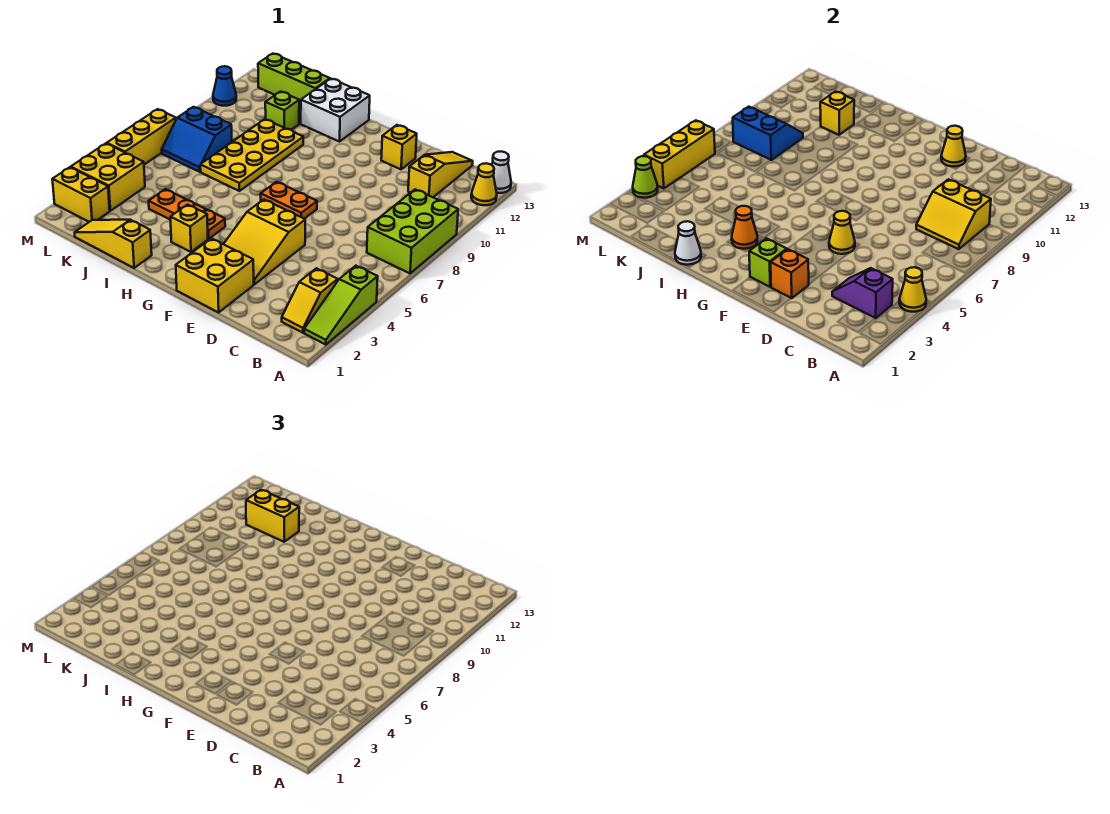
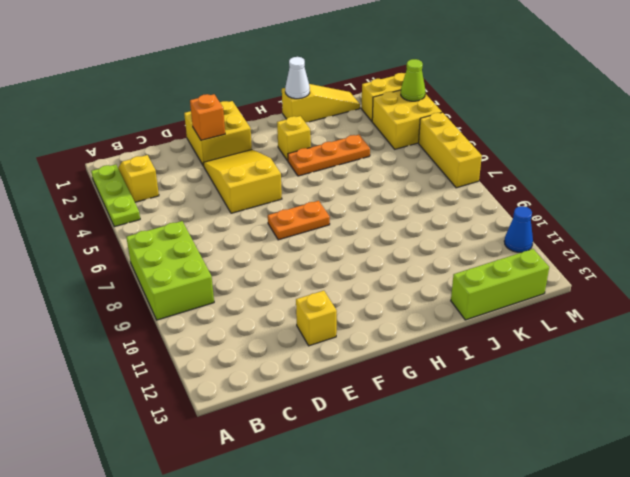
lime plate A2:A4 level 1 -> lime slope A2:A4 level 1 top 4
none -> yellow cone A12 level 1
none -> white cone A13 level 1
none -> yellow slope C11:C13 level 1 top 11
none -> white brick H12:I13 level 1

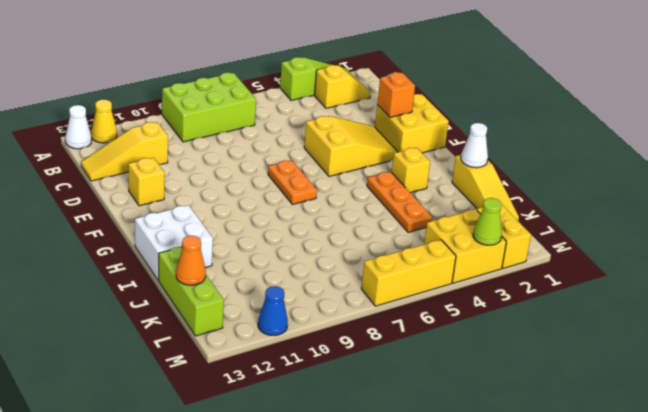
orange cone K13 level 2 -> orange cone H3 level 2
none -> yellow plate I7:J10 level 1
none -> lime brick J11 level 1
none -> blue slope K7:L8 level 1 top 8
none -> yellow cone A4 level 2

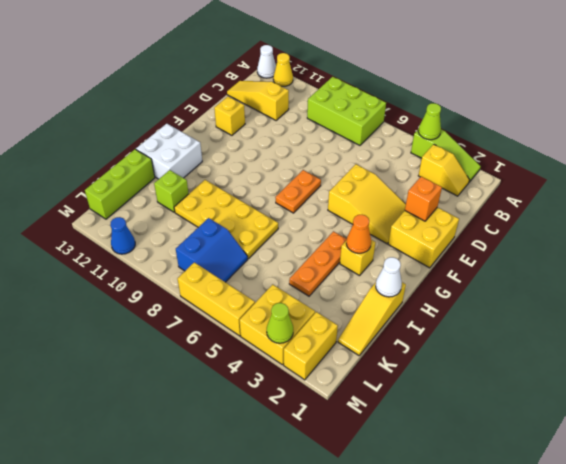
lime cone A4 level 2 -> yellow cone A4 level 2
none -> purple slope B3:C3 level 2 top B
none -> yellow slope B8:C9 level 2 top 9
none -> yellow cone E5 level 2
none -> yellow cone E12 level 2

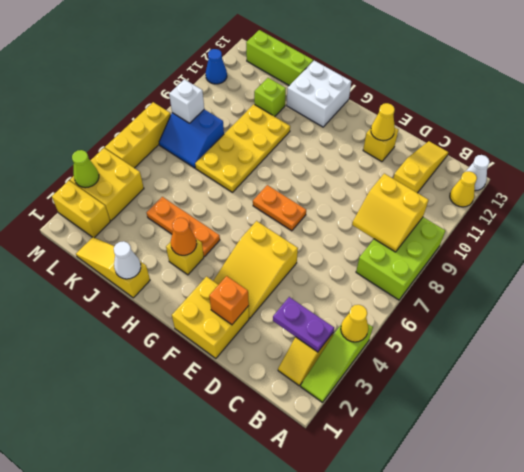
purple plate B3:C3 level 2 -> purple slope B3:C3 level 2 top B
white brick L8 level 2 -> blue slope K8:L9 level 2 top 8
none -> yellow cone E5 level 2
none -> lime brick F2 level 2
none -> yellow brick J11 level 2
none -> yellow brick M4:M6 level 2

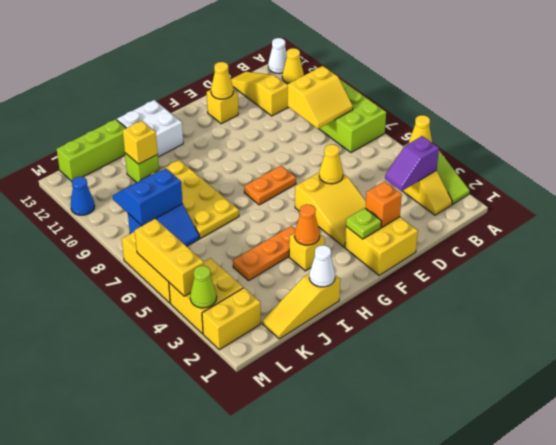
lime plate F2 level 2 -> lime brick F2 level 2
none -> yellow brick J11:K11 level 3

